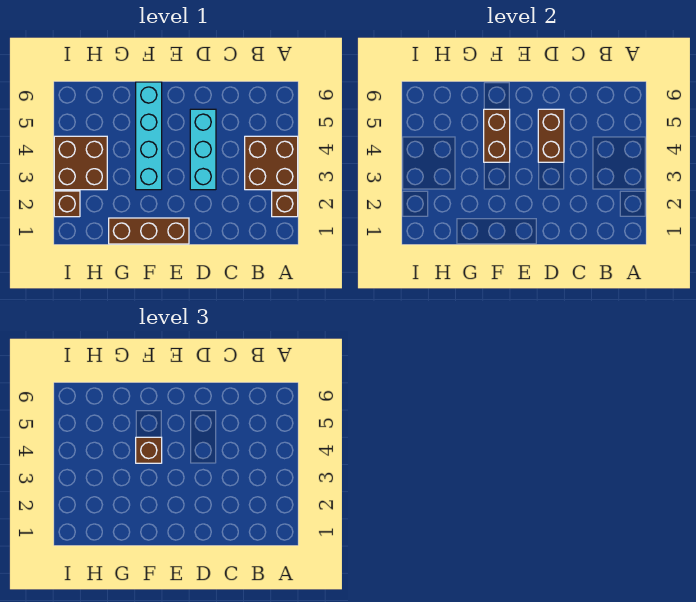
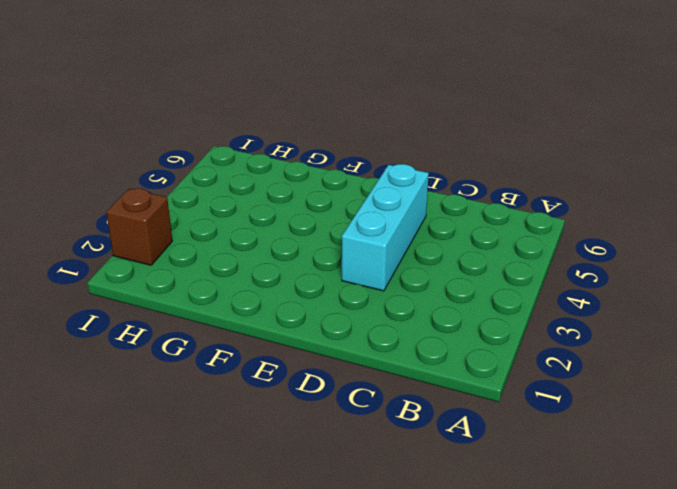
none -> brown brick A2 level 1
none -> brown brick A3:B4 level 1

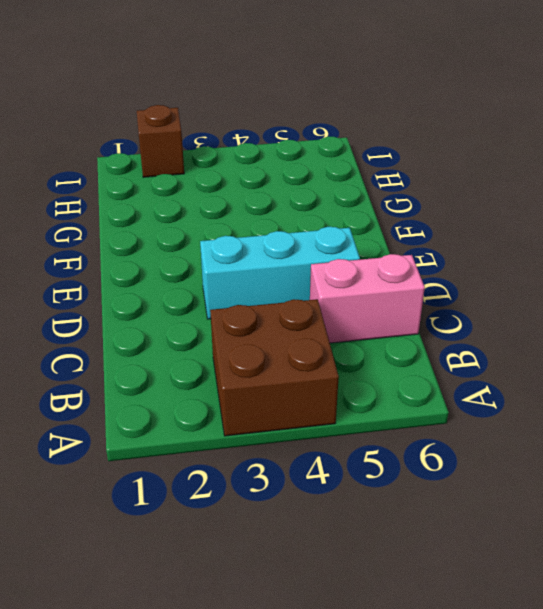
pink brick C5:C6 level 1 -> none
none -> brown brick A2 level 1
none -> brown brick E1:G1 level 1

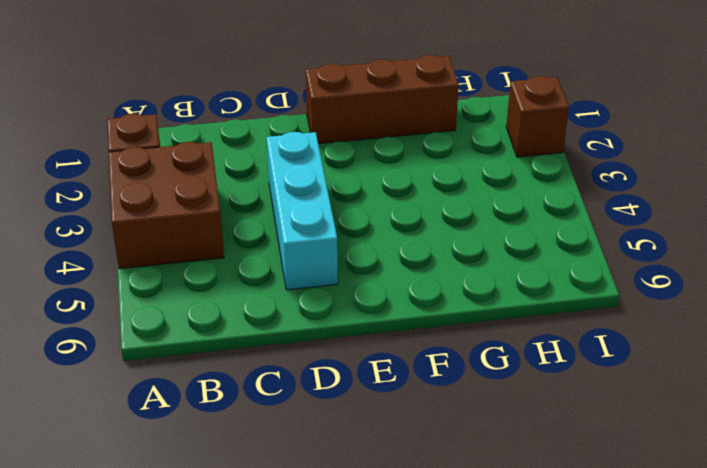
none -> cyan brick F3:F6 level 1
none -> brown brick H3:I4 level 1

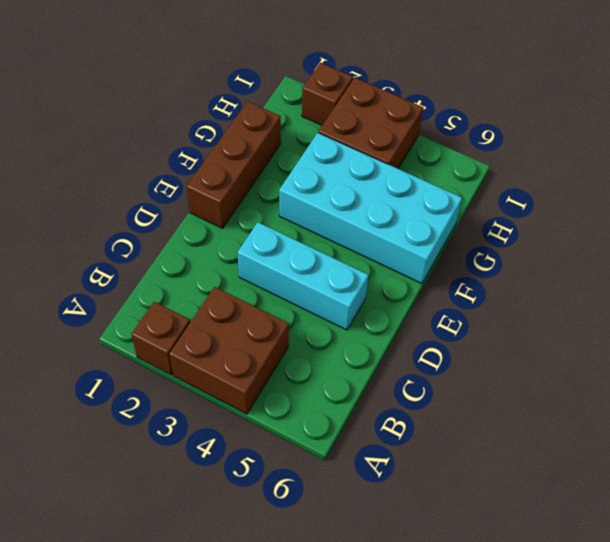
cyan brick F3:G6 level 1 -> cyan brick F3:F6 level 1
none -> brown brick D4:D5 level 2
none -> brown brick F4:F5 level 2

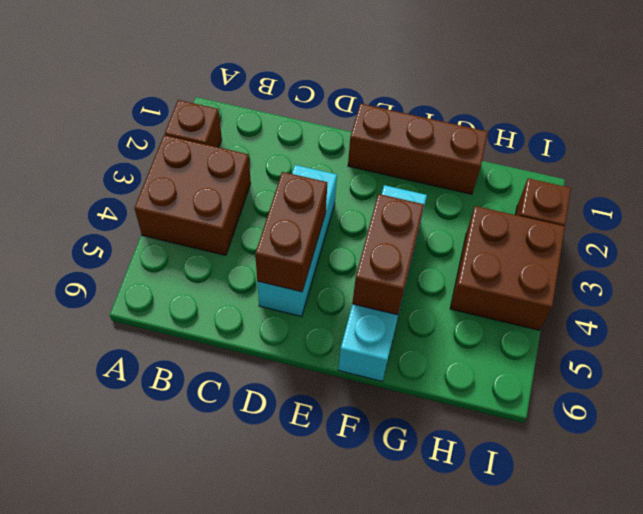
none -> brown brick F4 level 3

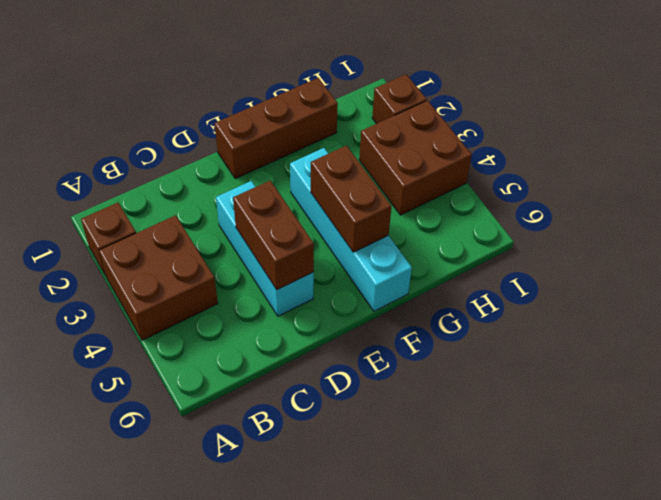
none -> brown brick F4 level 3

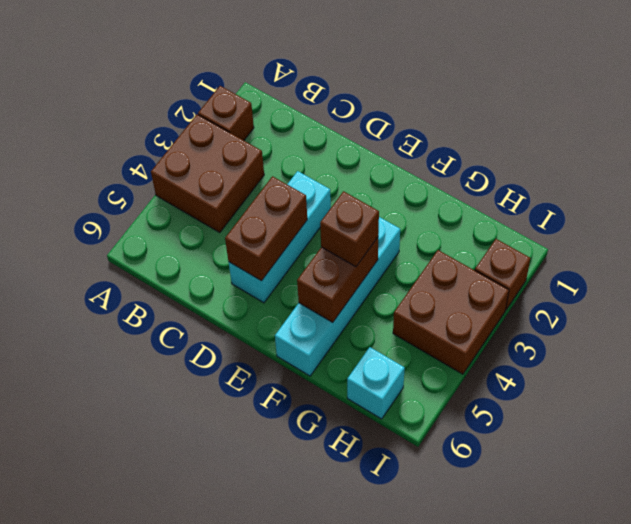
cyan brick H6 level 1 -> none
none -> brown brick E1:G1 level 1

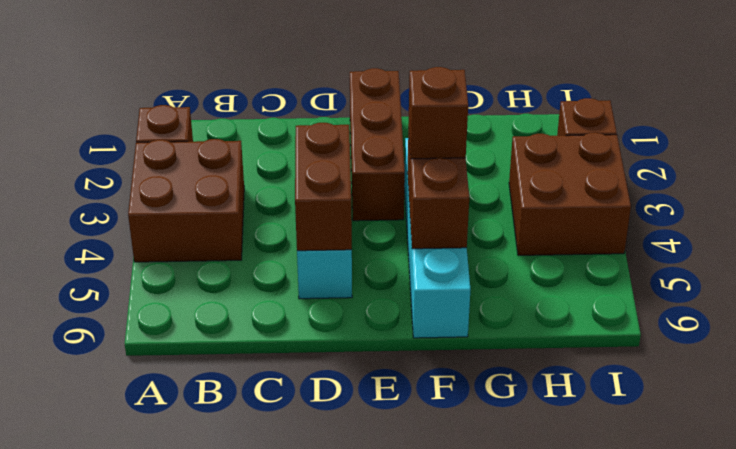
brown brick E1:E3 level 1 -> brown brick E1:G1 level 1

